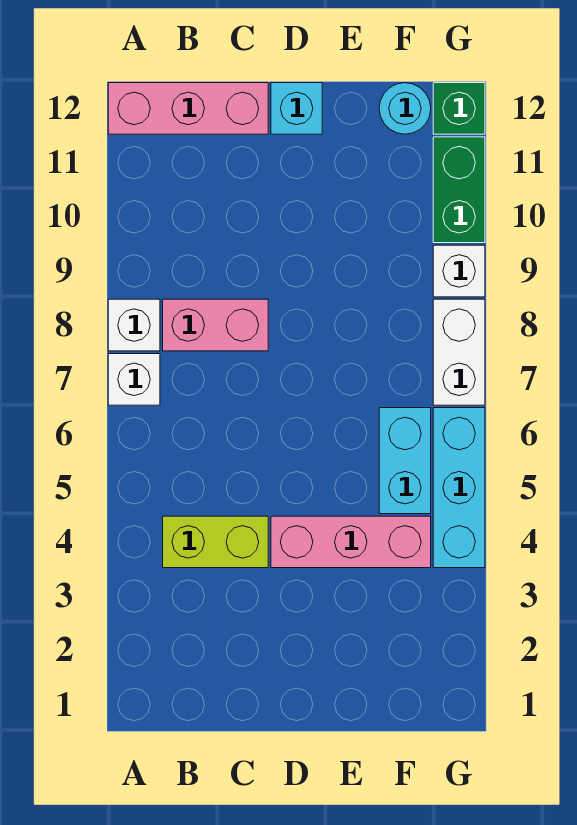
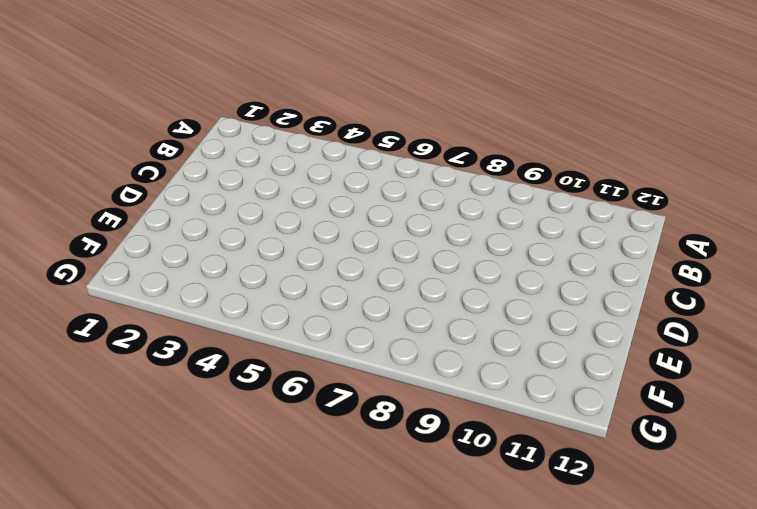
none -> white brick A7 level 1
none -> white brick A8 level 1
none -> pink brick A12:C12 level 1

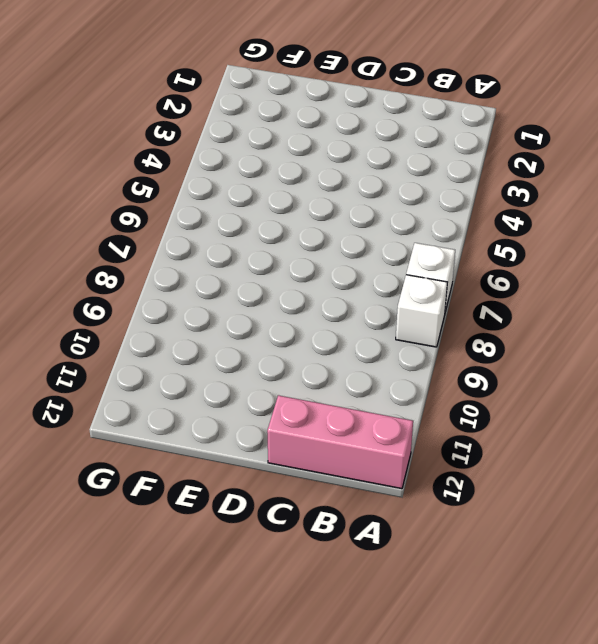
none -> lime brick B4:C4 level 1
none -> pink brick B8:C8 level 1
none -> pink brick D4:F4 level 1

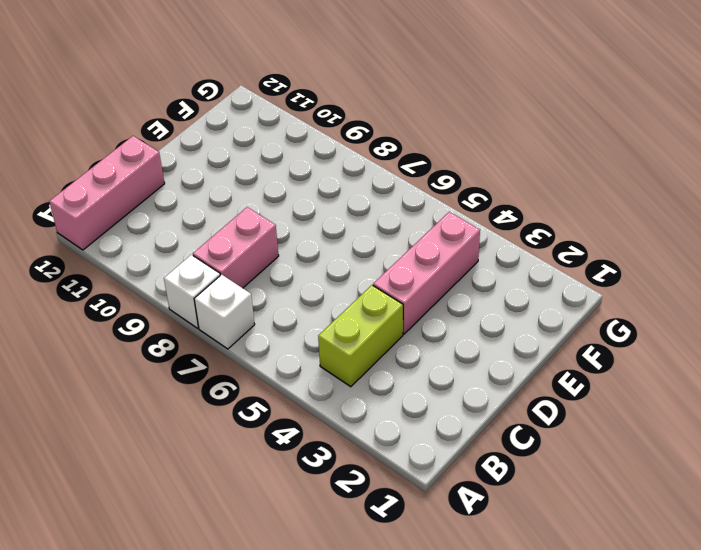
none -> cyan brick D12 level 1
none -> cyan brick F5:F6 level 1
none -> cyan round brick F12 level 1

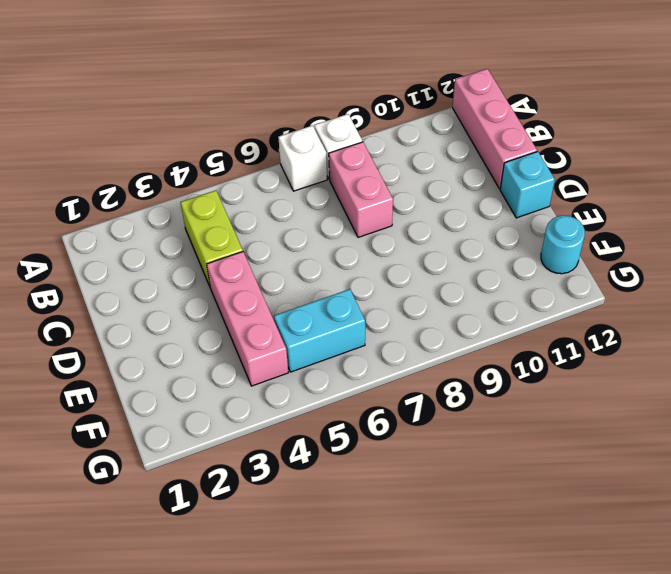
none -> cyan brick G4:G6 level 1
none -> white brick G7:G8 level 1
none -> white brick G9 level 1

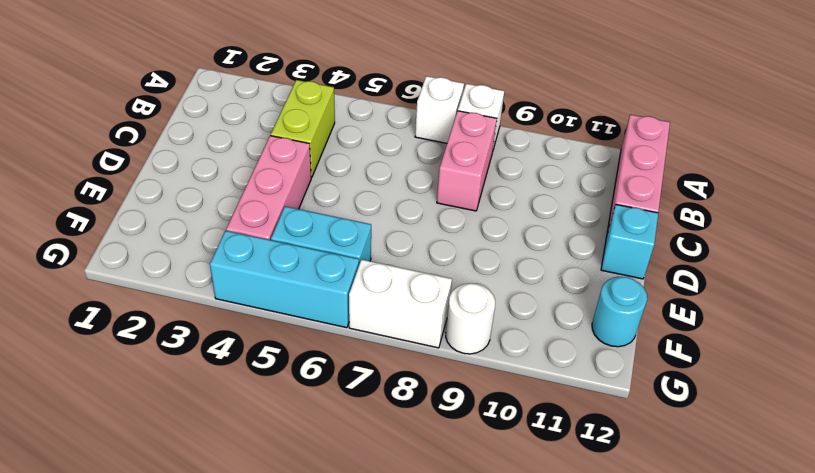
white round brick G9 level 1 -> white brick G9 level 1
none -> green brick G10:G11 level 1
none -> green brick G12 level 1

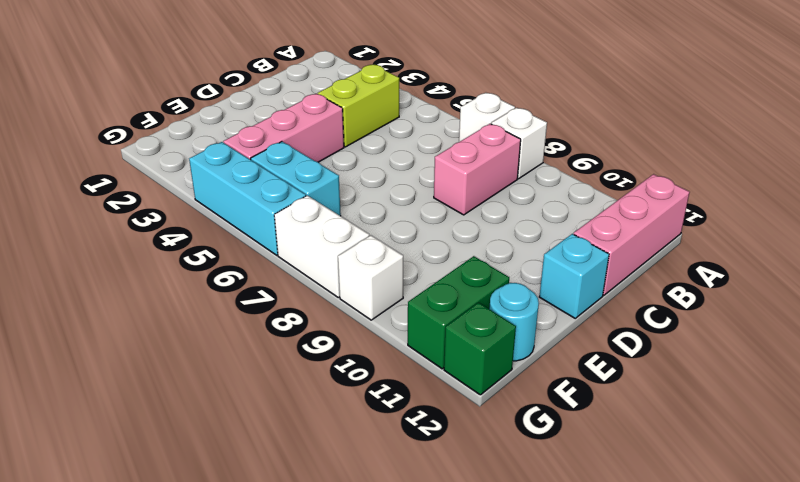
green brick F11:G11 level 1 -> green brick G10:G11 level 1

